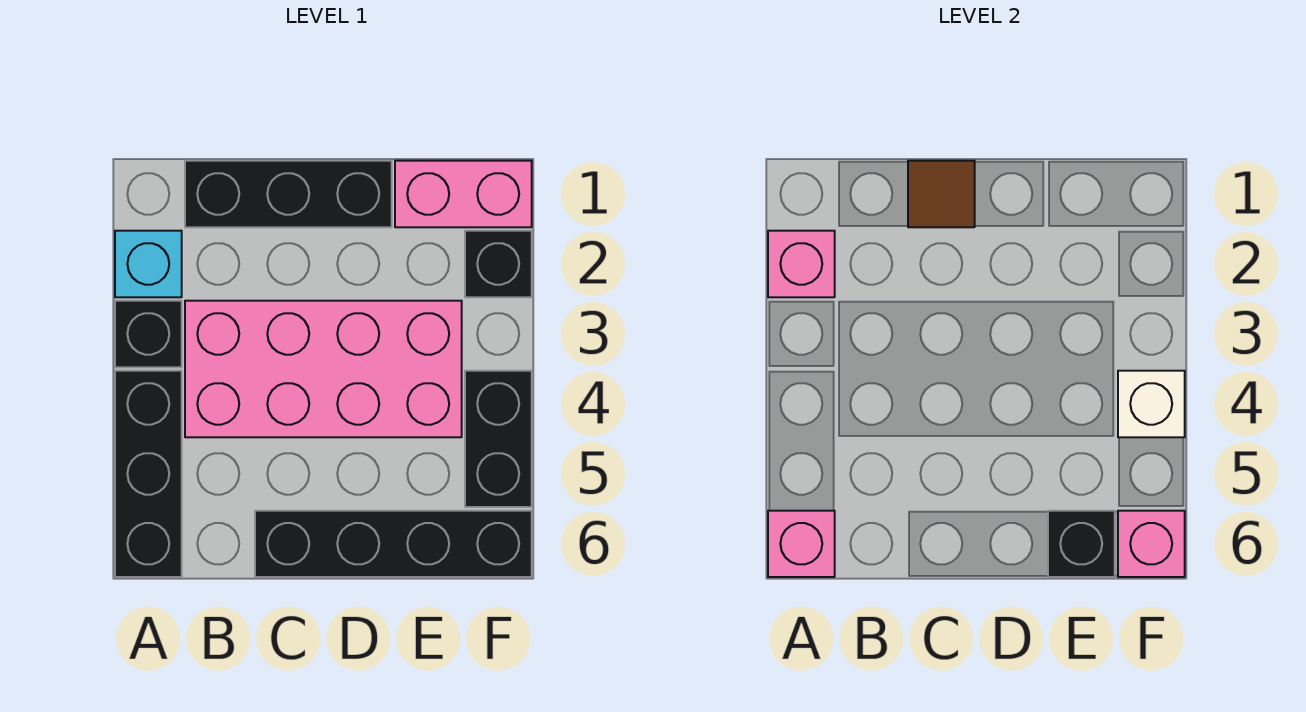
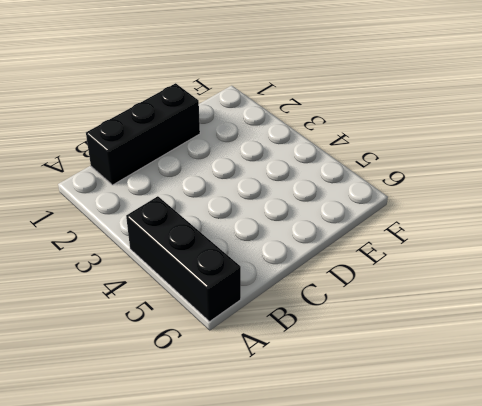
none -> cyan brick A2 level 1
none -> black brick A3 level 1
none -> pink brick B3:E4 level 1

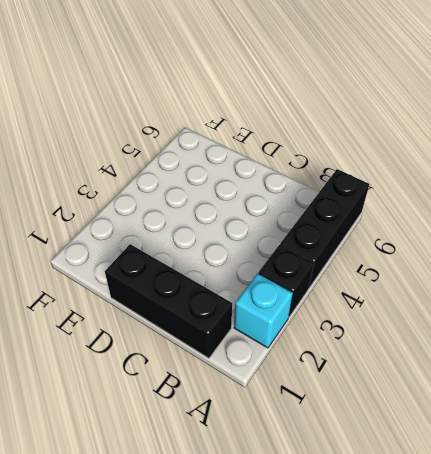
none -> pink brick B3:E4 level 1
none -> black brick C6:F6 level 1
none -> pink brick E1:F1 level 1

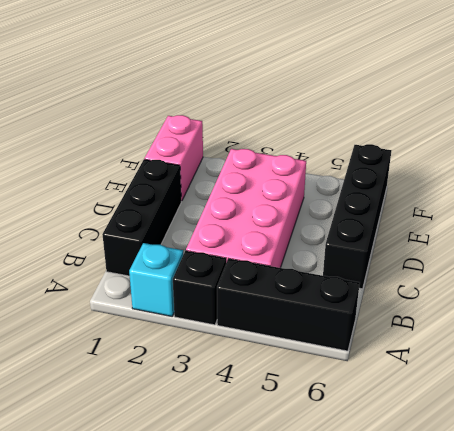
none -> black brick F2 level 1
none -> black brick F4:F5 level 1
none -> pink brick A2 level 2

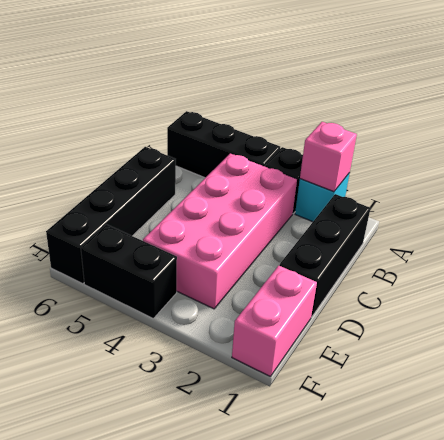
none -> black brick F2 level 1
none -> pink brick A6 level 2
none -> brown tile C1 level 2

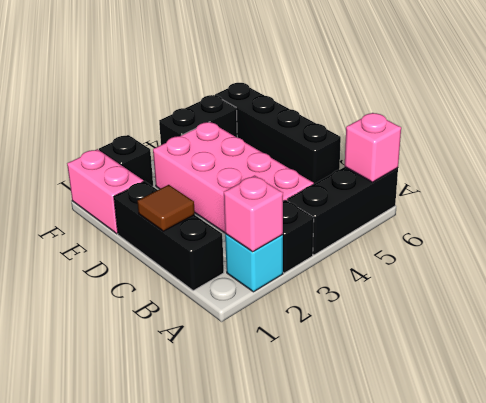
none -> black brick E6 level 2
none -> white brick F4 level 2
none -> pink brick F6 level 2

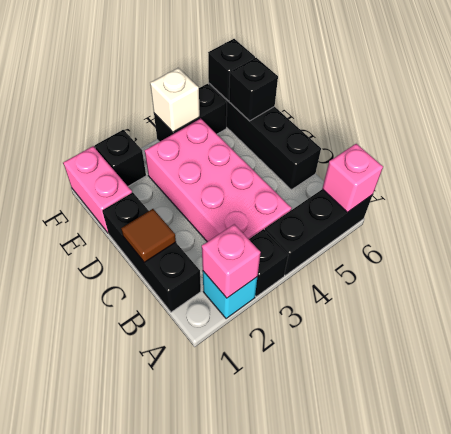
black brick F6 level 2 -> pink brick F6 level 2

